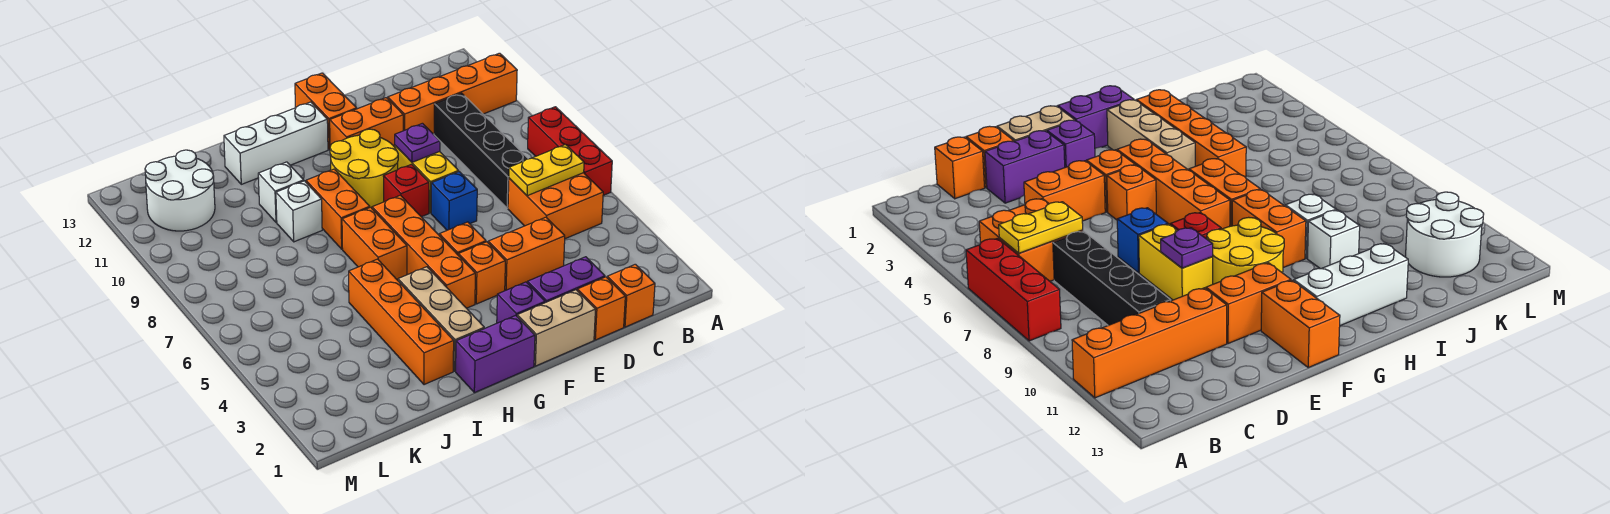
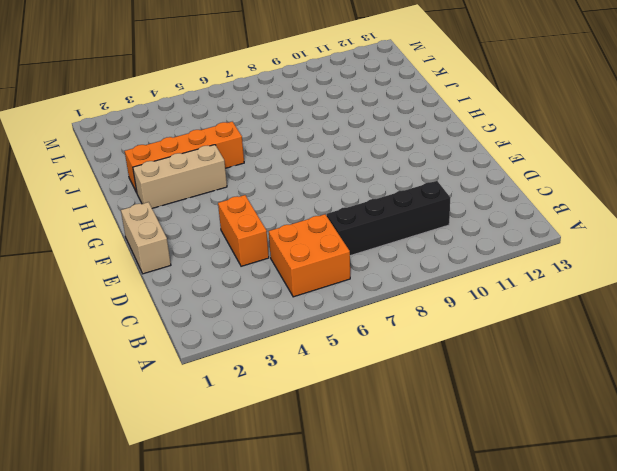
none -> red brick A6:A8 level 1
none -> orange brick A11:D11 level 1
none -> orange brick C1 level 1
none -> orange brick D1 level 1

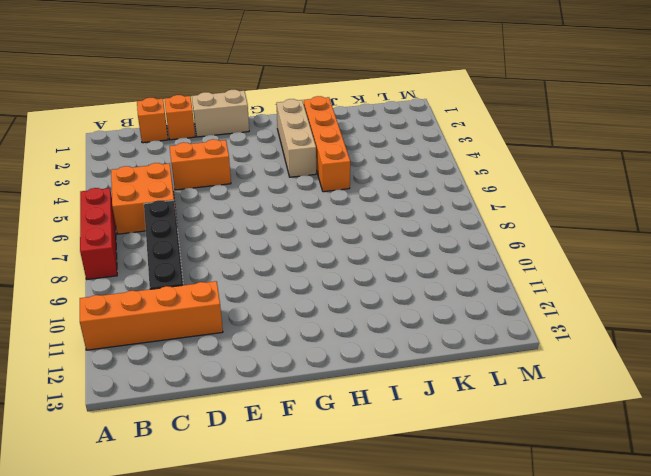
none -> purple brick D2:E2 level 1
none -> blue brick E7 level 1
none -> yellow brick E8:E9 level 1
none -> orange brick E11:F11 level 1

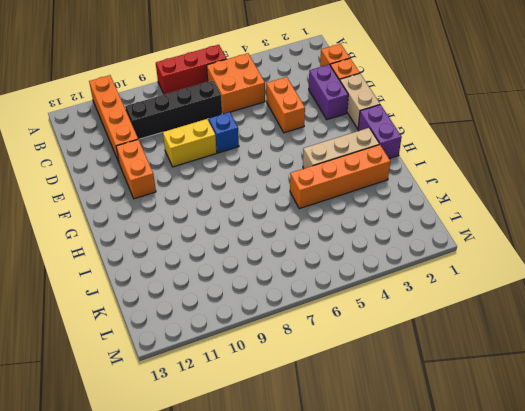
none -> purple brick F2 level 1
none -> orange brick F4 level 1
none -> orange brick F5 level 1
none -> red brick F8 level 1

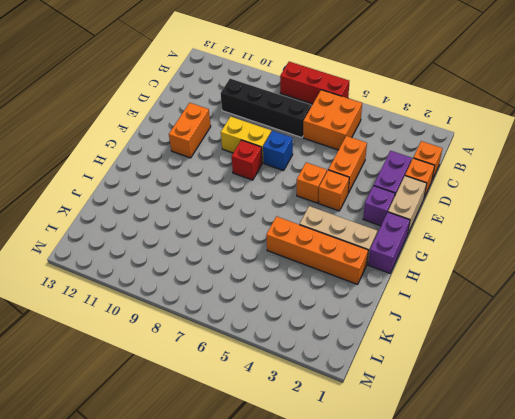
none -> orange brick A11:D11 level 1
none -> yellow round brick F9:G10 level 1
none -> orange brick F12:F13 level 1
none -> orange brick G4:G7 level 1

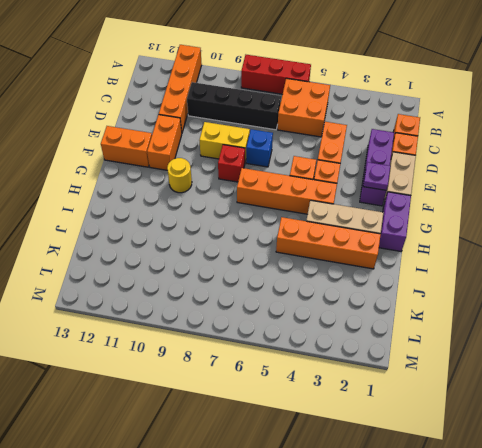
purple plate F2 level 2 -> purple plate E9 level 2
yellow round brick G10 level 1 -> yellow round brick F9:G10 level 1
none -> white brick G12:I12 level 1
none -> orange brick H6:H7 level 1
none -> orange brick H8:H9 level 1
none -> white brick I9 level 1

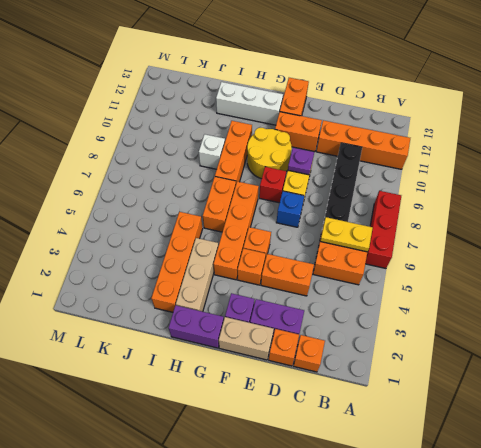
orange brick H8:H10 level 1 -> orange brick H8:H9 level 1
none -> white brick I10 level 1
none -> white round brick K11:L12 level 1

